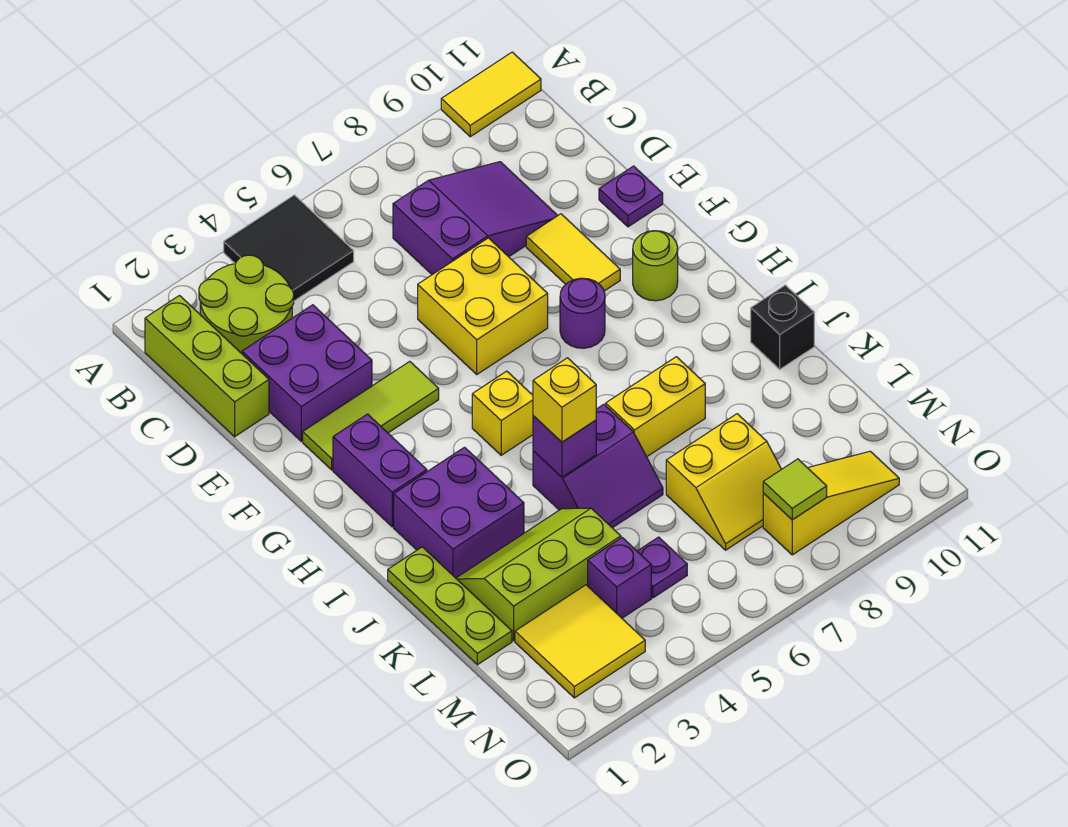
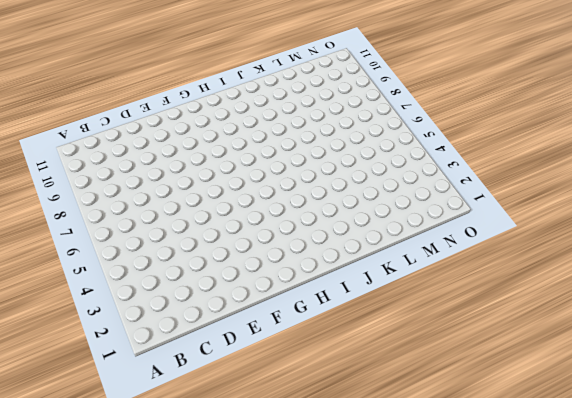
none -> black tile A4:B5 level 1
none -> yellow tile A10:A11 level 1
none -> lime brick B1:D1 level 1

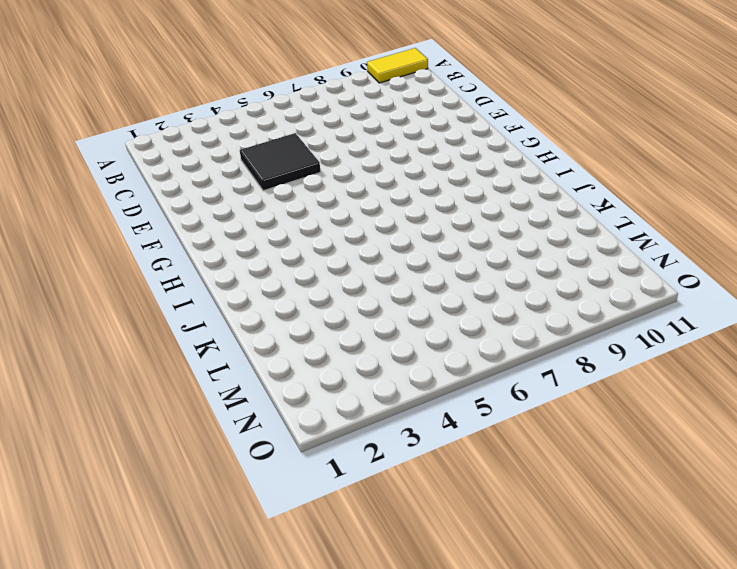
black tile D4:E5 level 1 -> black tile A4:B5 level 1
none -> lime brick B1:D1 level 1
none -> lime round brick B2:C3 level 1
none -> purple slope C7:D9 level 1 top 7

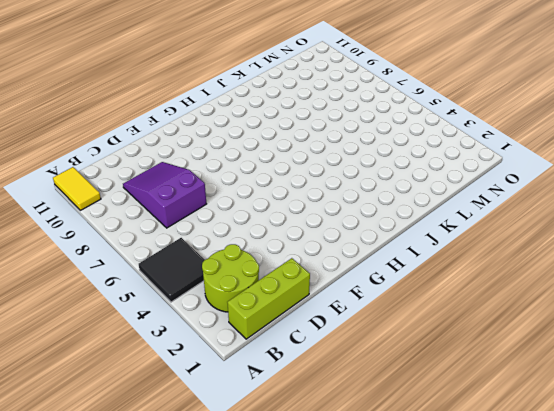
none -> purple brick D2:E3 level 1
none -> yellow brick E6:F7 level 1
none -> yellow tile E9:F9 level 1

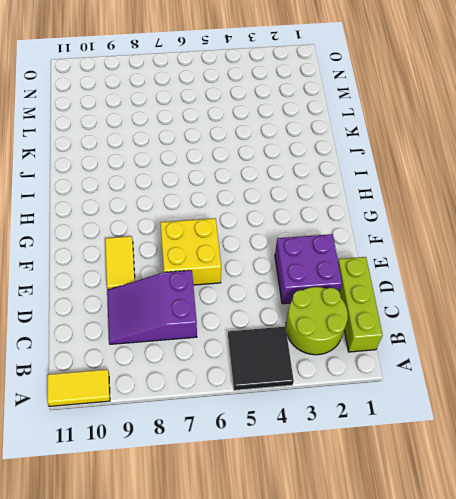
none -> purple plate E11 level 1
none -> lime tile F2:F4 level 1
none -> purple brick G2:H2 level 1

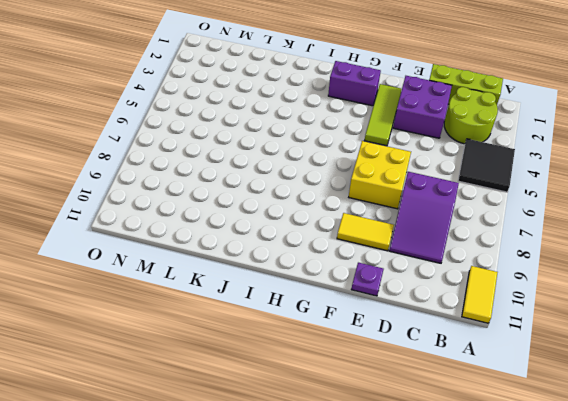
none -> purple round brick G8 level 1
none -> lime round brick G10 level 1
none -> yellow brick H5 level 1

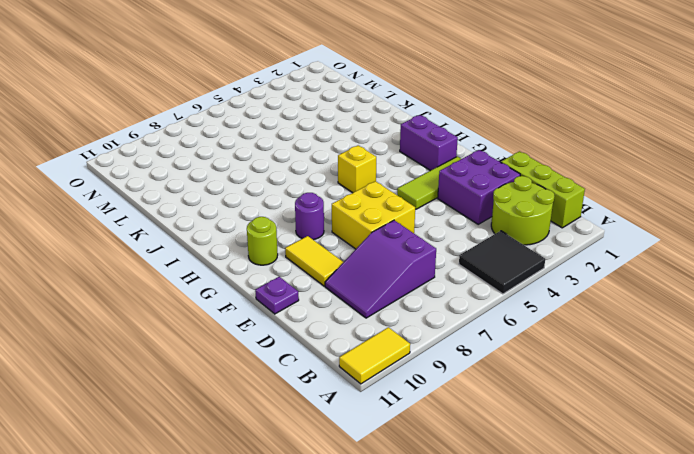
none -> purple brick I2:J3 level 1
none -> lime plate J1:L1 level 1
none -> purple slope J5:K6 level 1 top J

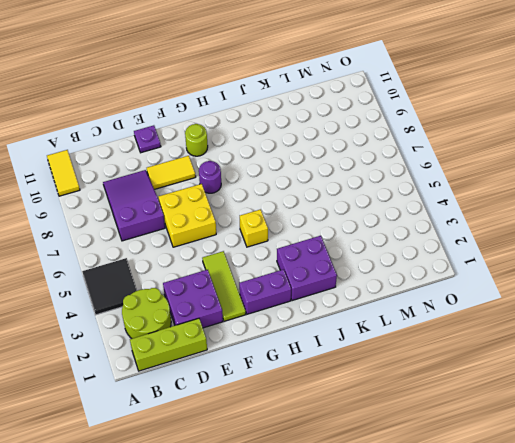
none -> lime plate J1:L1 level 1
none -> purple slope J5:K6 level 1 top J
none -> yellow brick J7:J8 level 1

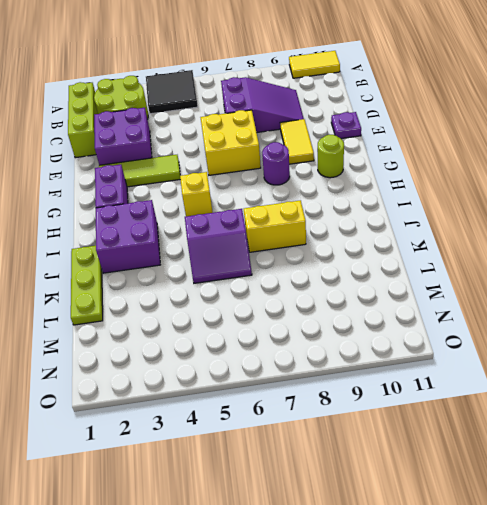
none -> black brick J11 level 1
none -> lime slope K2:L4 level 1 top L
none -> yellow slope L7:M8 level 1 top L

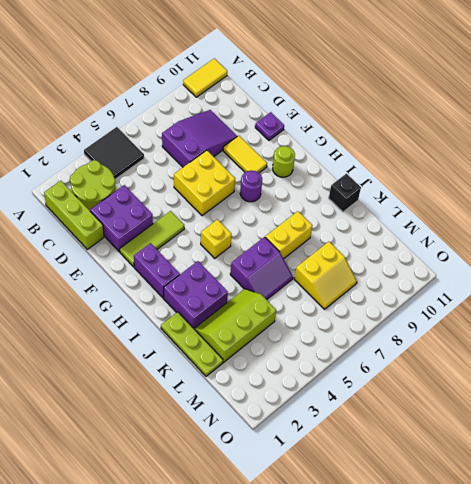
none -> yellow tile M2:N3 level 1
none -> purple brick M4 level 1
none -> purple plate M5 level 1

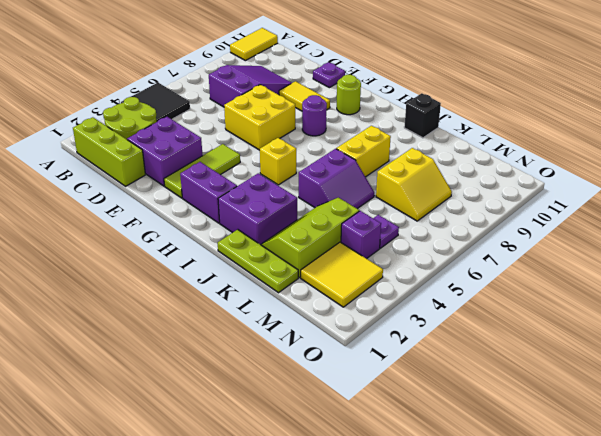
none -> yellow slope N8:N10 level 1 top 8
none -> purple brick J5 level 2
none -> lime tile N8 level 2

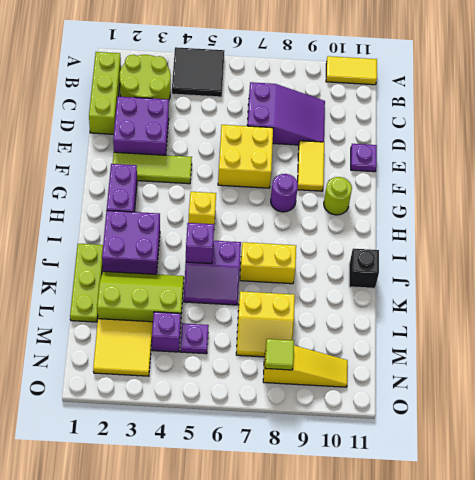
none -> yellow brick J5 level 3

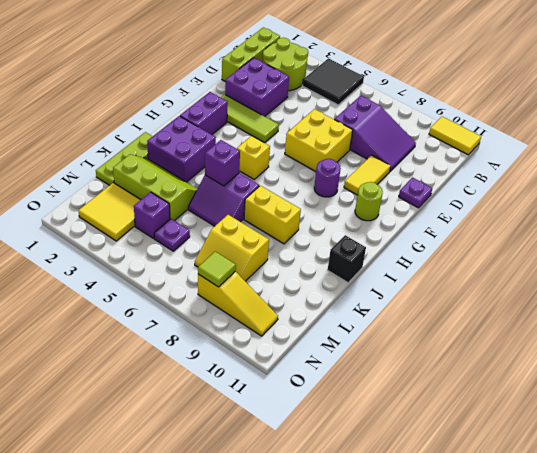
none -> yellow brick J5 level 3

